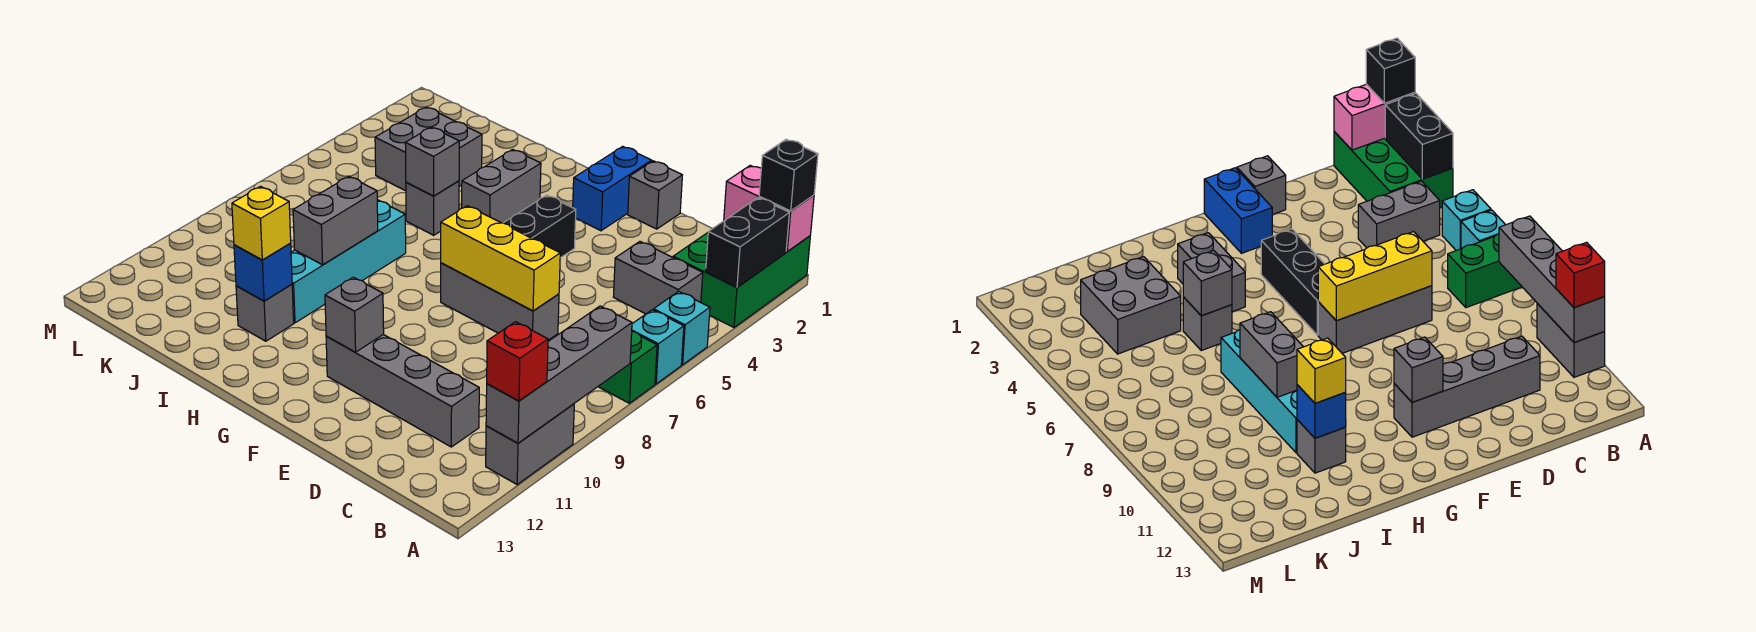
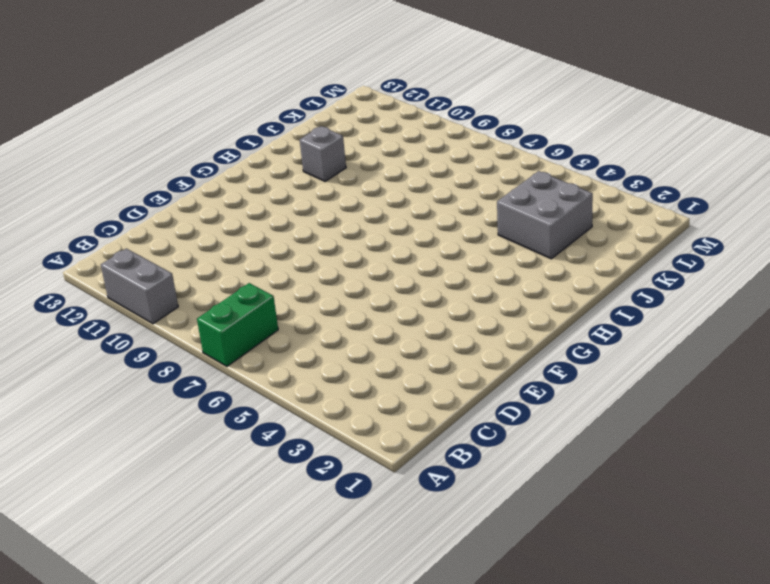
none -> green brick A1:B3 level 1
none -> cyan brick A5 level 1
none -> cyan brick A6 level 1

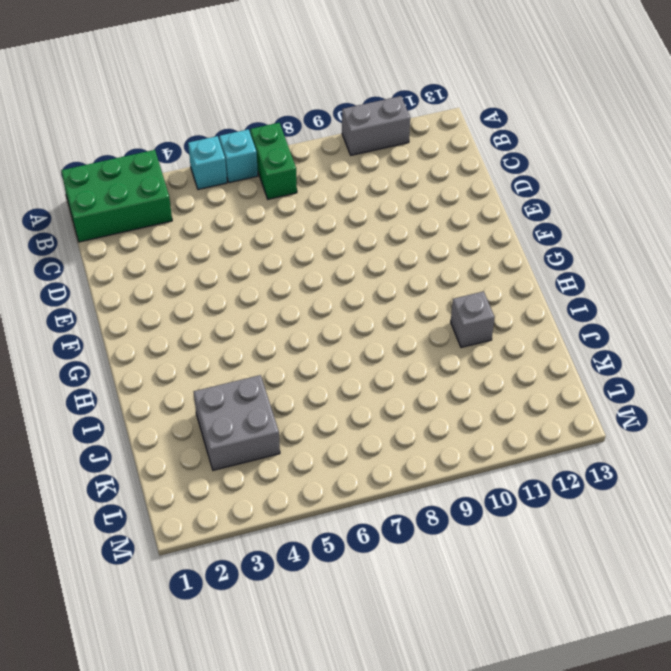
none -> grey brick B4:C4 level 1
none -> grey brick C11:F11 level 1
none -> grey brick D7:F7 level 1

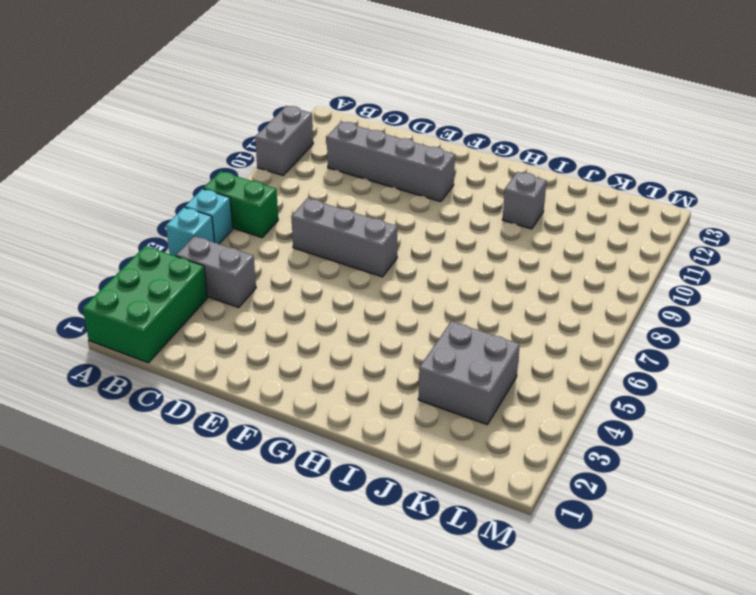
none -> grey brick E1 level 1
none -> blue brick F1:F2 level 1
none -> black brick F4:F6 level 1

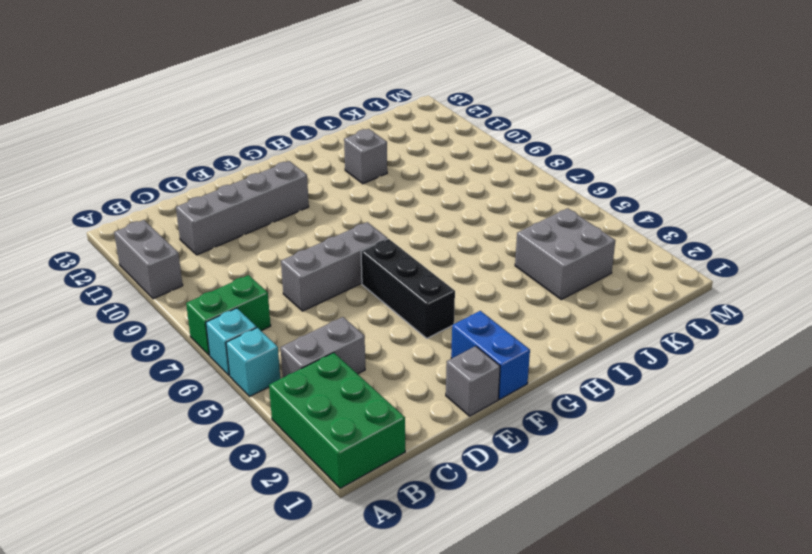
none -> grey brick H3:H4 level 1
none -> grey brick I5 level 1
none -> cyan brick I7:I10 level 1

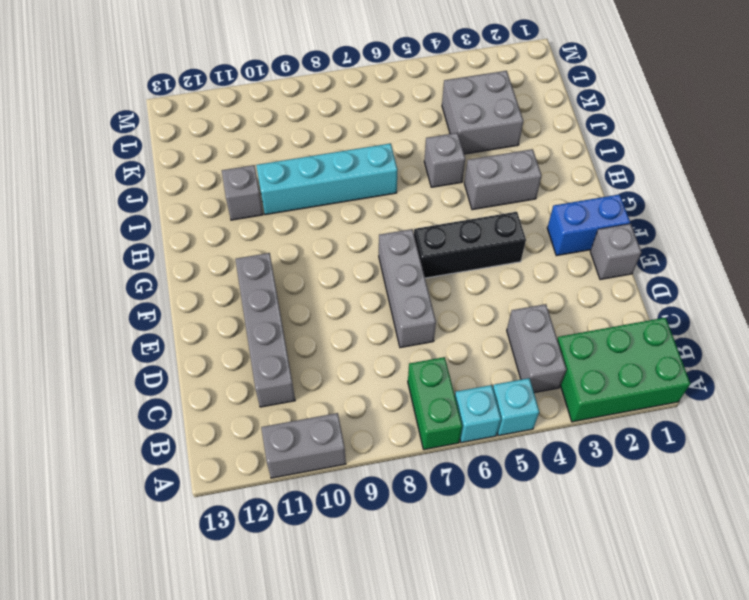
none -> pink brick A1:B1 level 2
none -> black brick A2:A3 level 2
none -> grey brick A8:A11 level 2

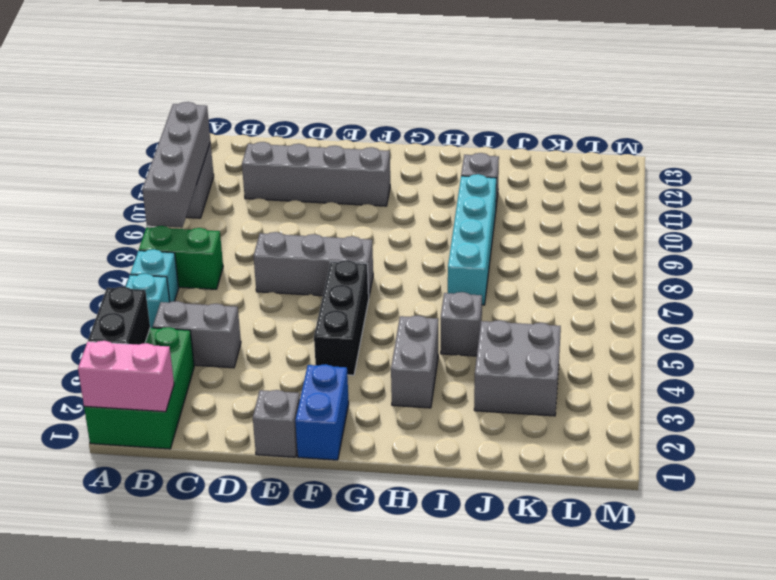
none -> yellow brick D7:F7 level 2
none -> grey brick F11 level 2
none -> grey brick I5 level 2

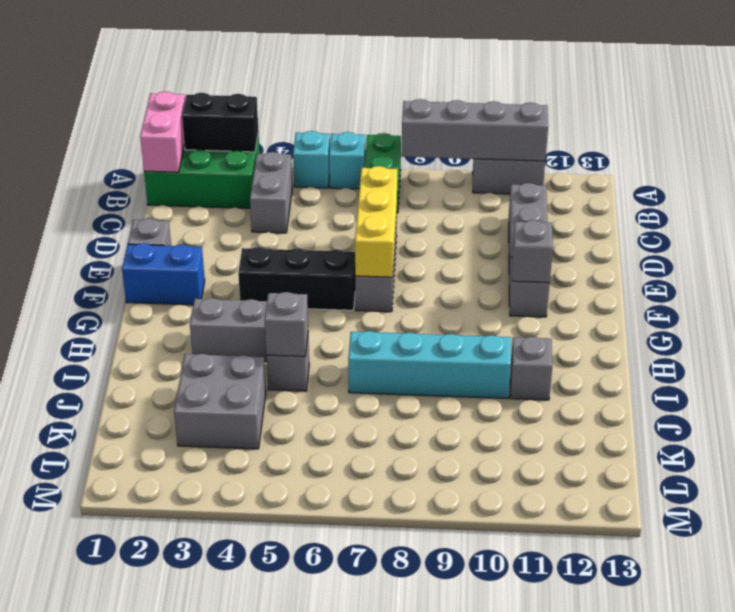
none -> grey brick I8:I9 level 2
none -> blue brick I11 level 2
none -> black brick A1 level 3

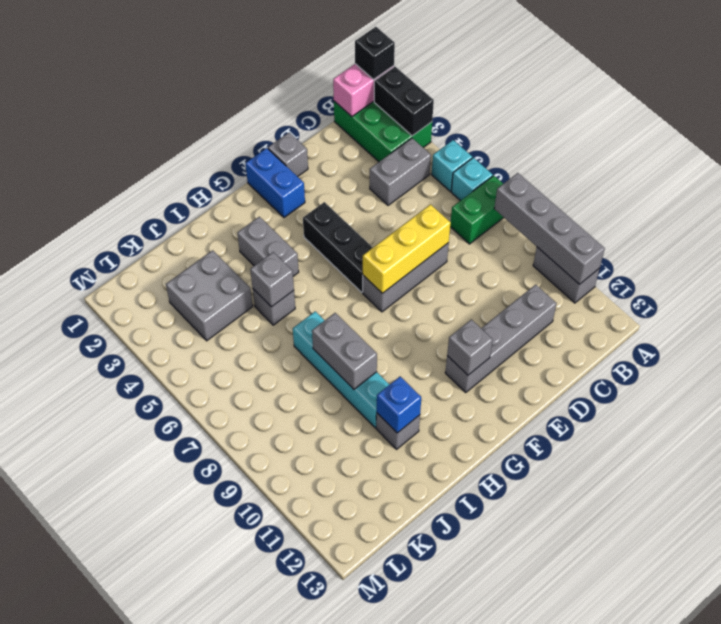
none -> red brick A11 level 3
none -> yellow brick I11 level 3

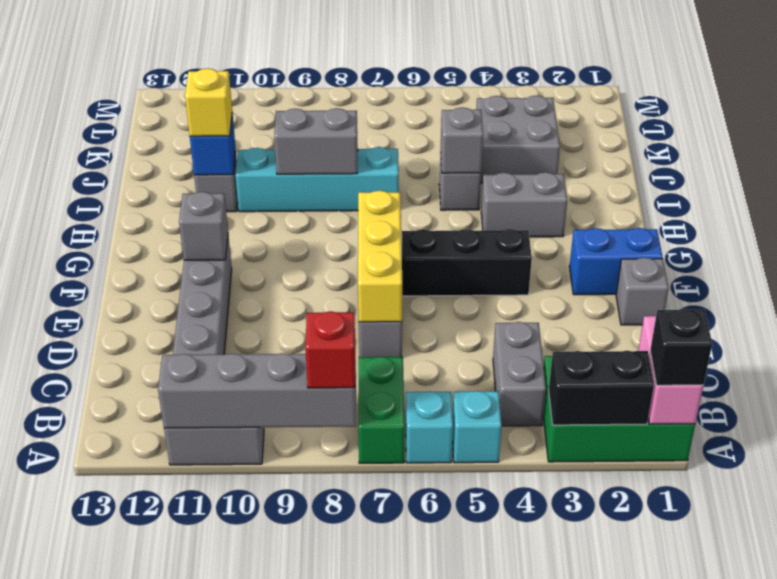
red brick A8 level 3 -> red brick A11 level 3

